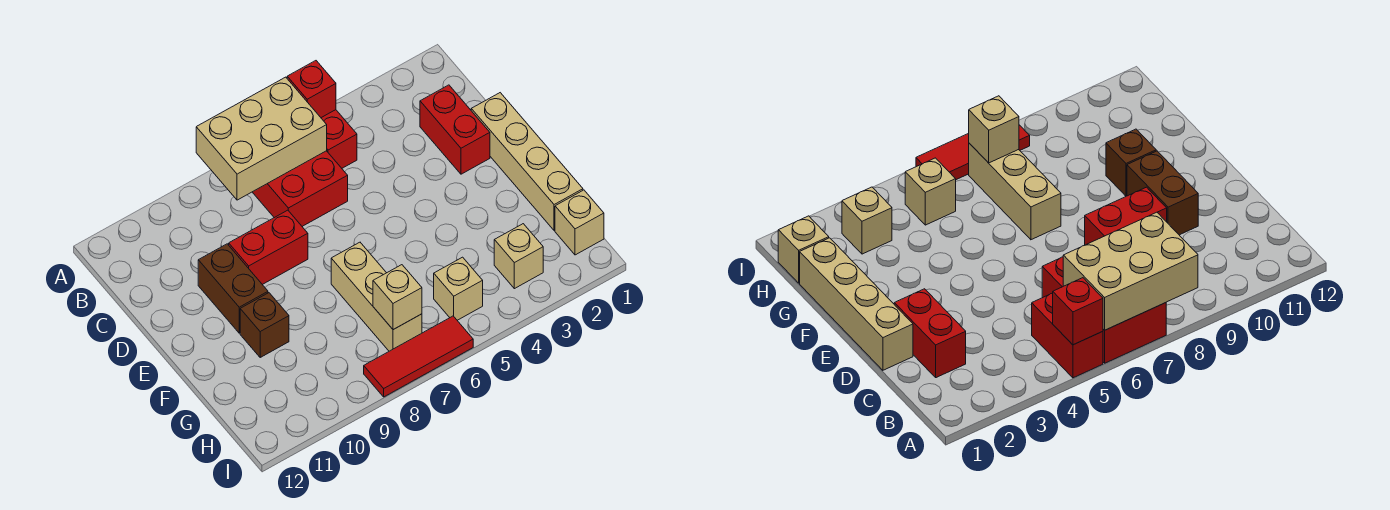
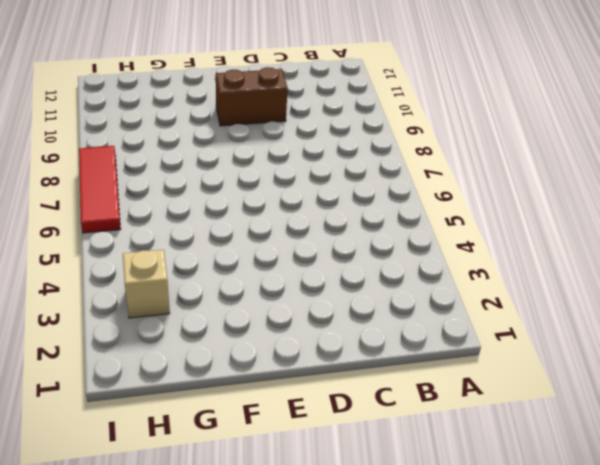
none -> red brick A5:B5 level 1
none -> red brick A6:C7 level 1
none -> red brick C2:D2 level 1

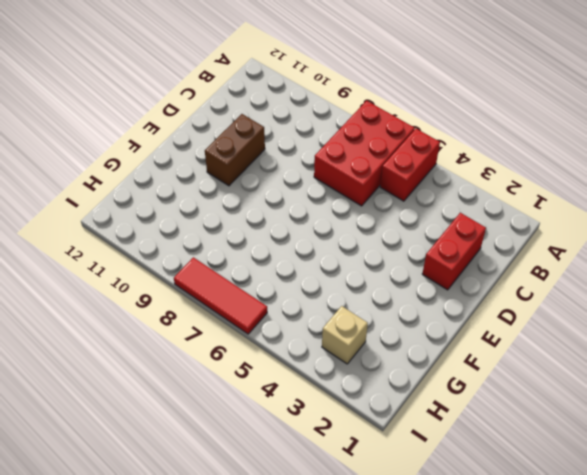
none -> tan brick D1:G1 level 1
none -> red brick D8:D9 level 1
none -> tan brick F7:H7 level 1

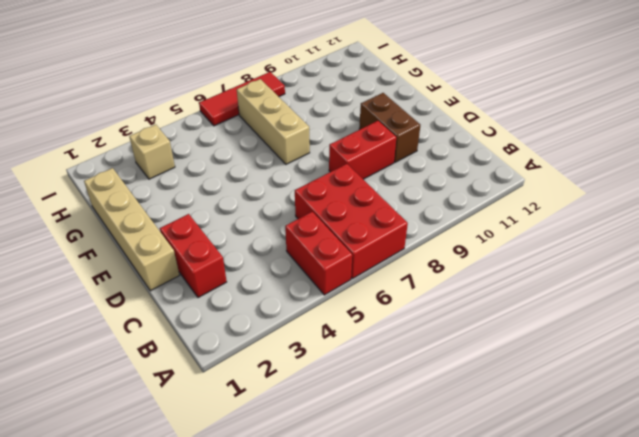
none -> brown brick F10 level 1
none -> tan brick H1 level 1
none -> tan brick H5 level 1

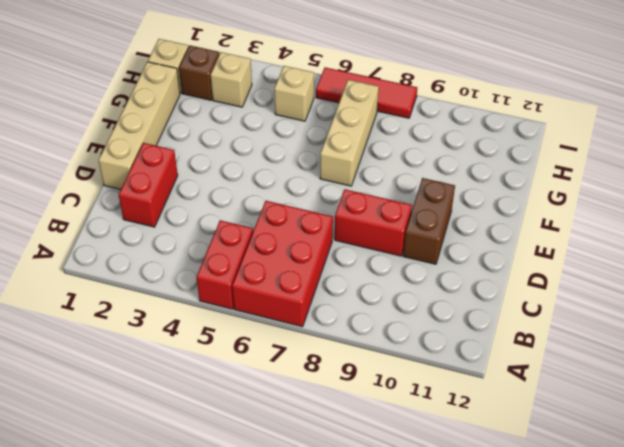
brown brick H2 level 1 -> brown brick F10 level 1
none -> red brick A5 level 2
none -> tan brick A6:B8 level 2
none -> tan brick H7 level 2

